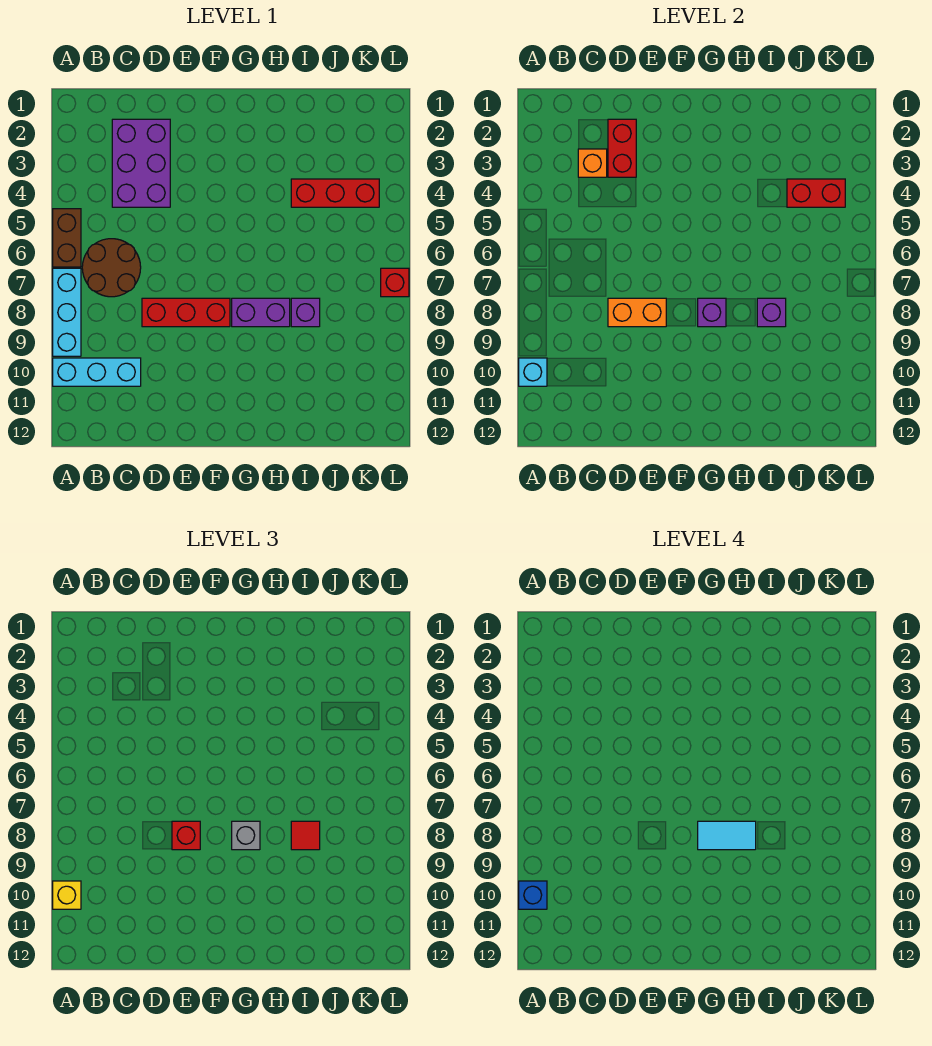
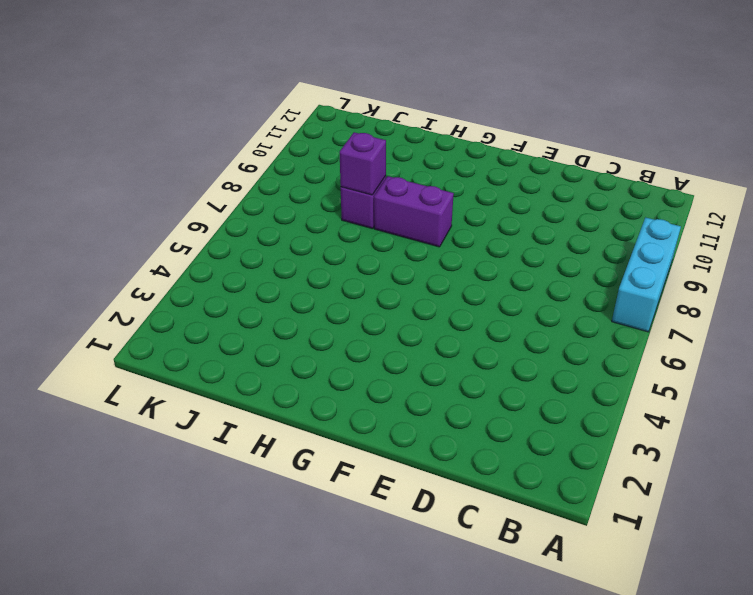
none -> brown brick A5:A6 level 1
none -> cyan brick A10:C10 level 1
none -> brown round brick B6:C7 level 1

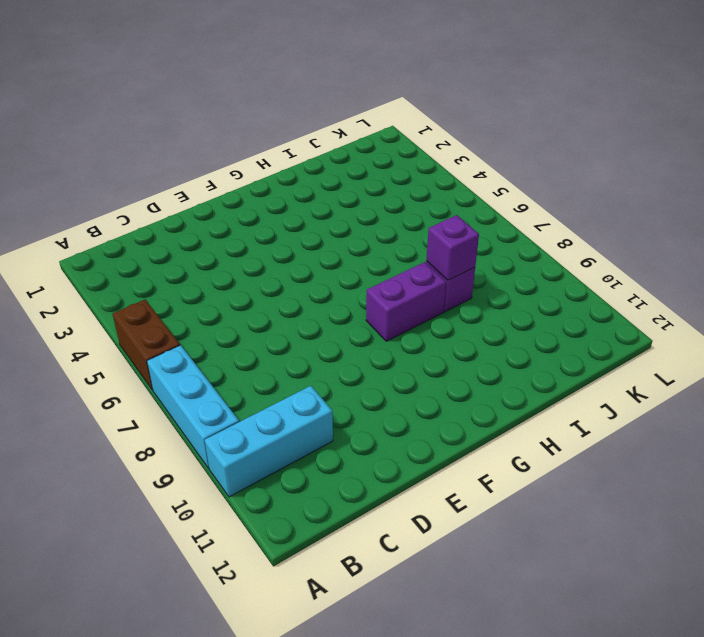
none -> brown round brick B6:C7 level 1
none -> purple brick C2:D4 level 1
none -> red brick D8:F8 level 1

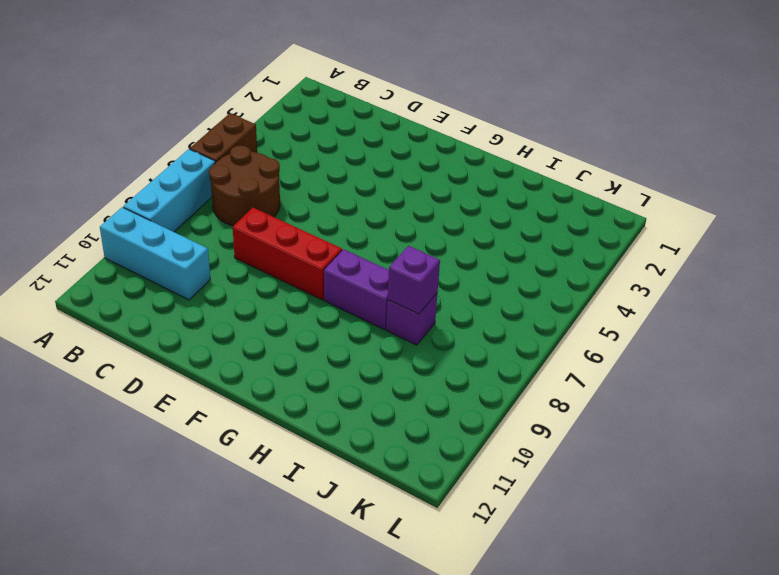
none -> purple brick C2:D4 level 1
none -> red brick I4:K4 level 1
none -> red brick L7 level 1

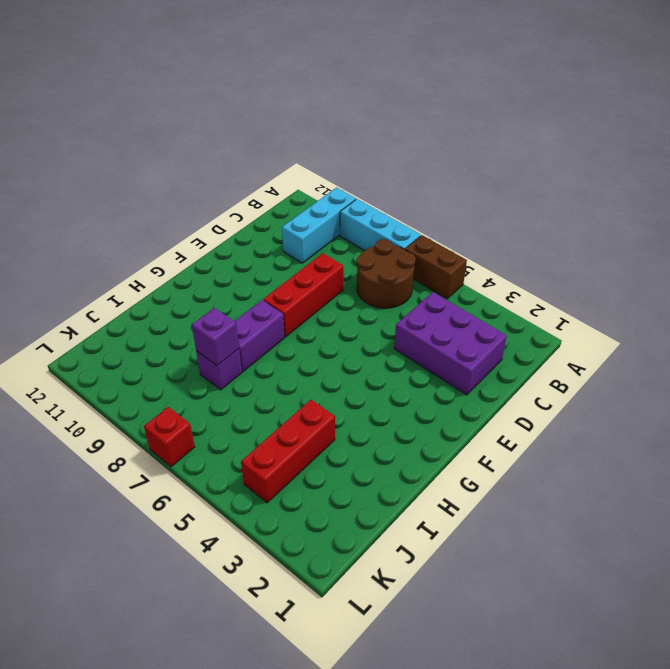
none -> cyan brick A10 level 2
none -> orange brick C3 level 2
none -> red brick D2:D3 level 2

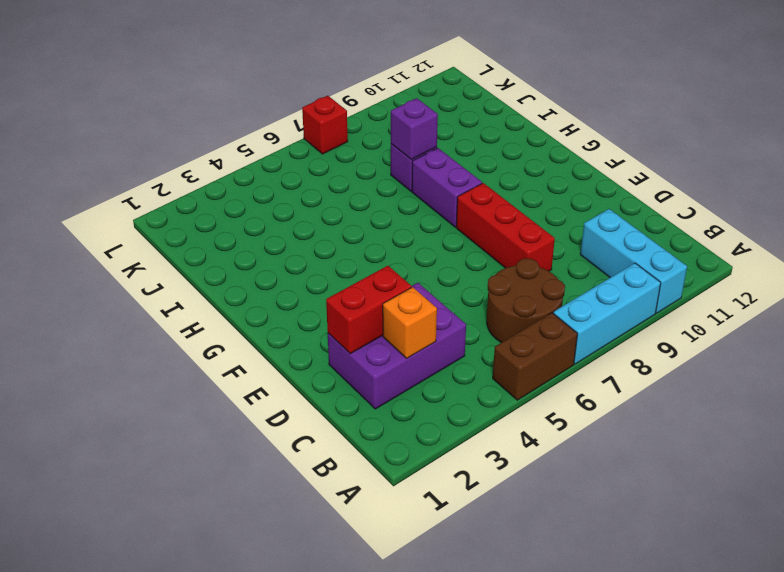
none -> red brick I4:K4 level 1
none -> cyan brick A10 level 2
none -> orange brick D8:E8 level 2

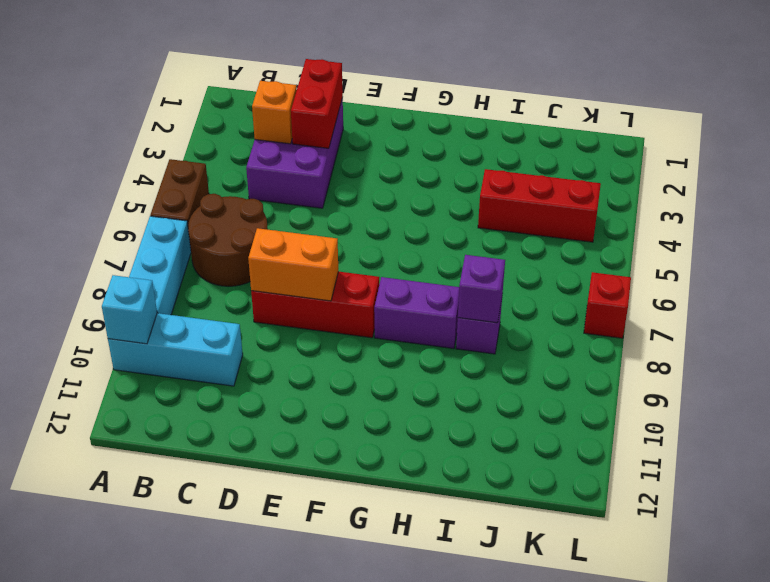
none -> purple brick G8 level 2
none -> red brick J4:K4 level 2
none -> yellow brick A10 level 3

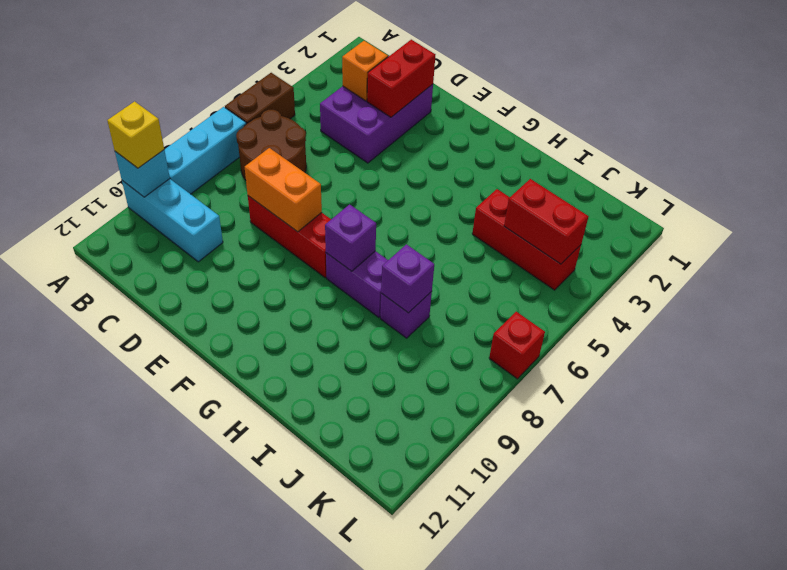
none -> red brick E8 level 3
none -> grey brick G8 level 3
none -> red tile I8 level 3

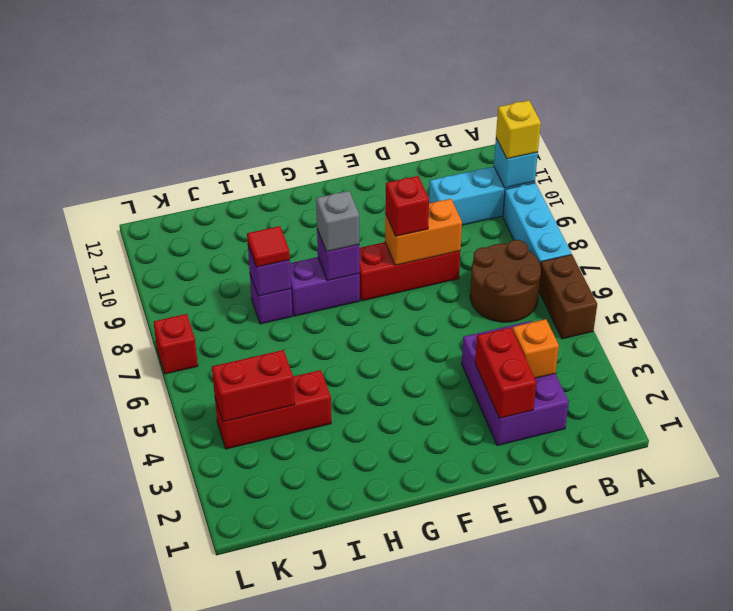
none -> blue brick A10 level 4
none -> cyan tile G8:H8 level 4

